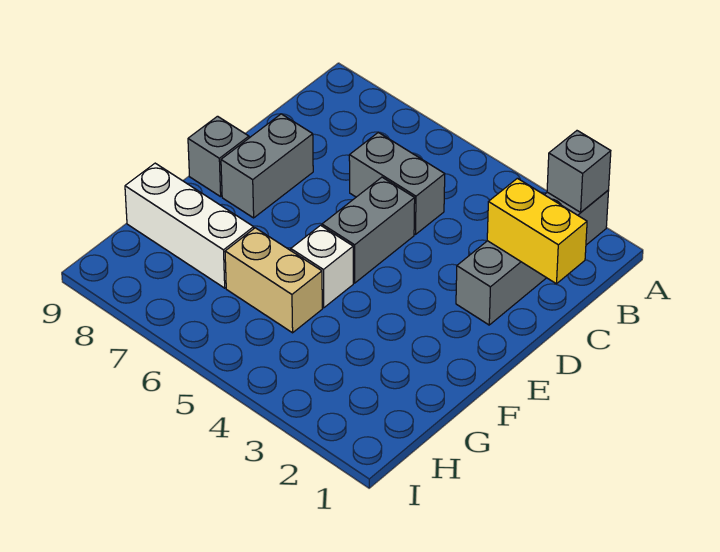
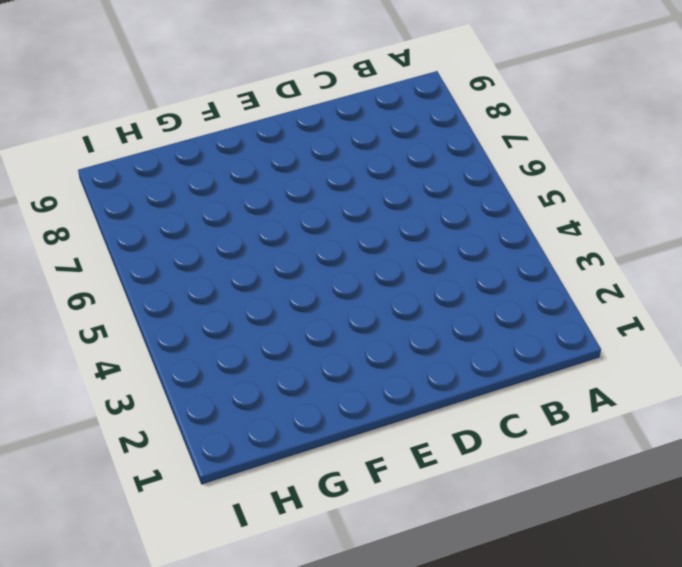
none -> grey brick A2:D2 level 1
none -> grey brick C5:C6 level 1

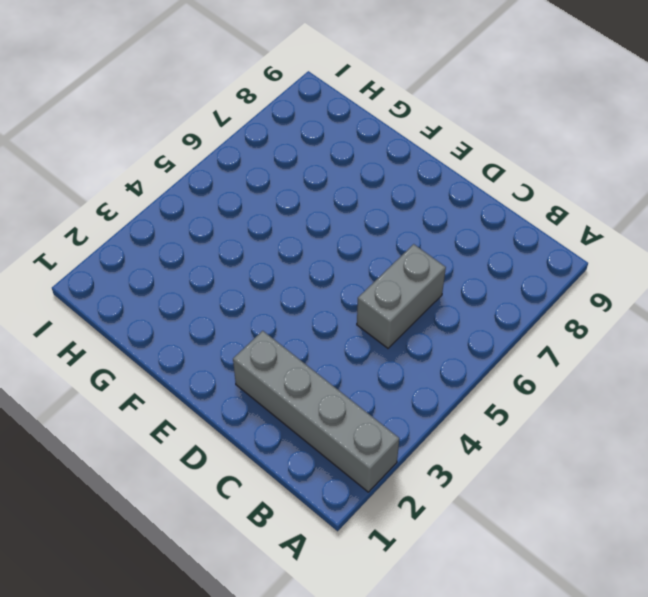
none -> grey brick D5:E5 level 1
none -> grey brick D8:E8 level 1

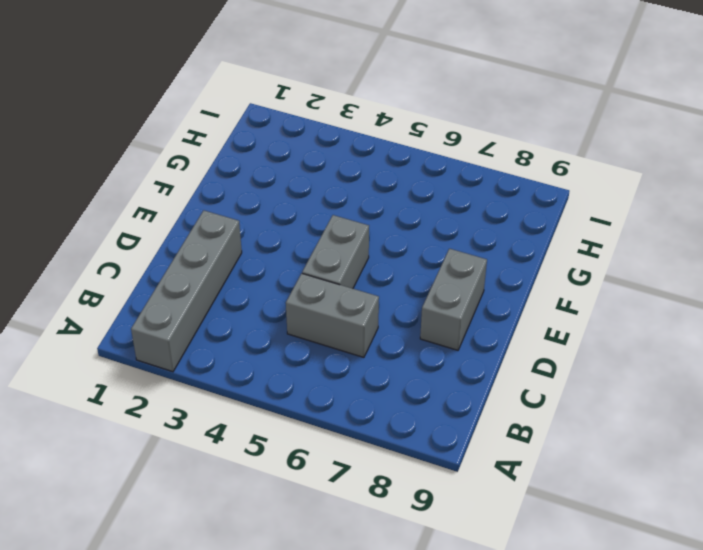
none -> grey brick E9 level 1
none -> white brick F5 level 1

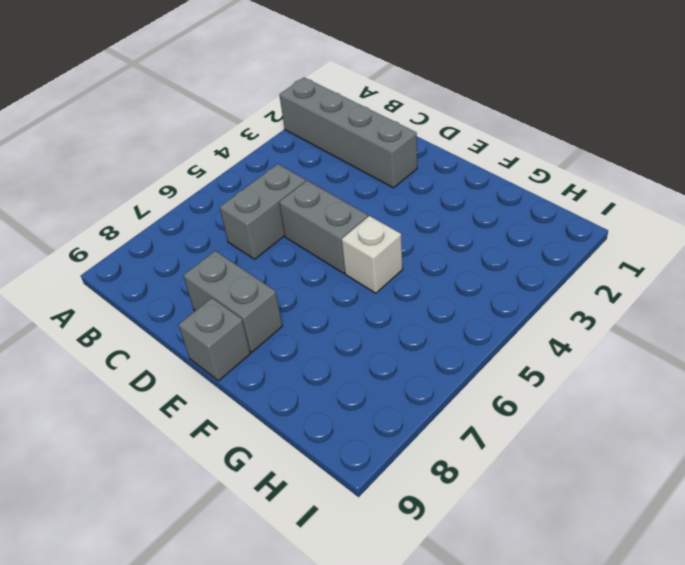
none -> tan brick G5:G6 level 1
none -> white brick G7:G9 level 1

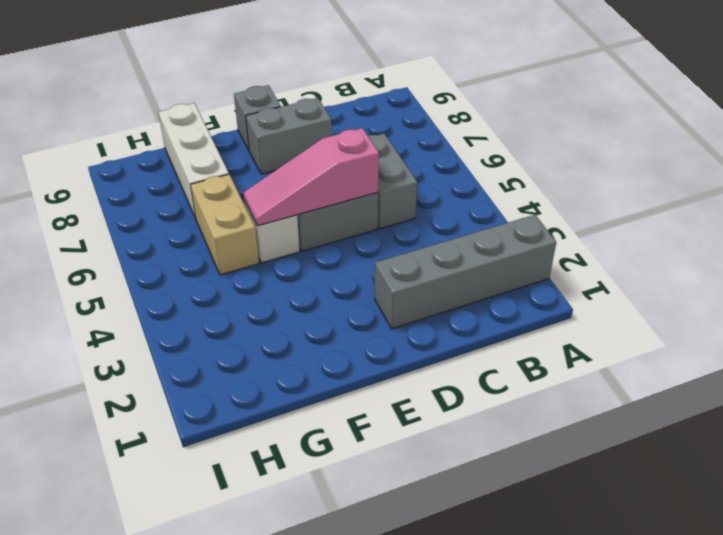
pink slope D5:F5 level 2 top D -> none
none -> grey brick A2 level 2
none -> yellow brick C1:C2 level 2

